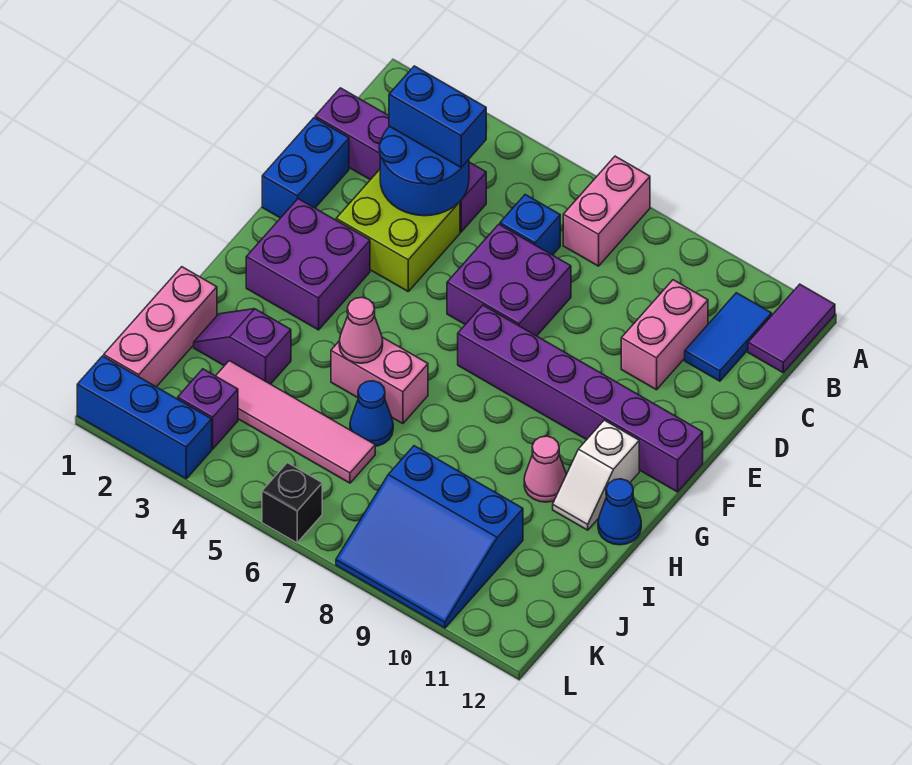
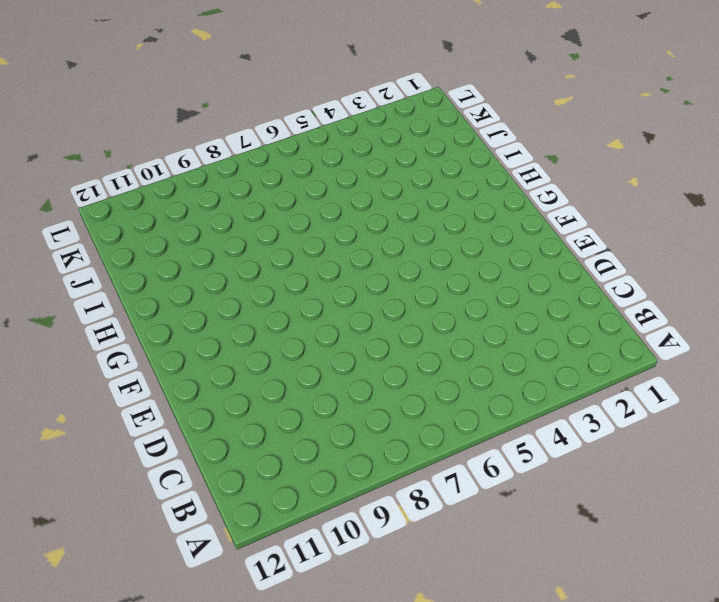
none -> pink brick A7:B7 level 1
none -> purple tile A12:B12 level 1
none -> blue tile B11:C11 level 1

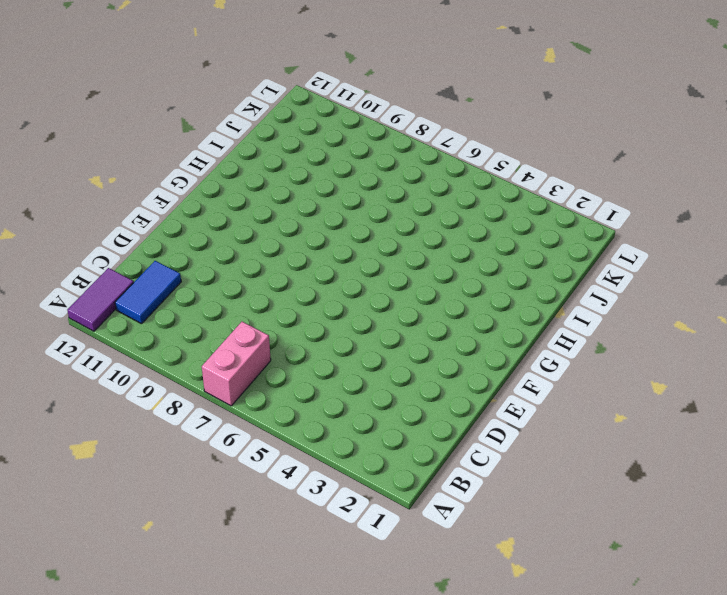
none -> purple brick C1:C4 level 1
none -> blue brick C6 level 1
none -> pink brick C10:D10 level 1

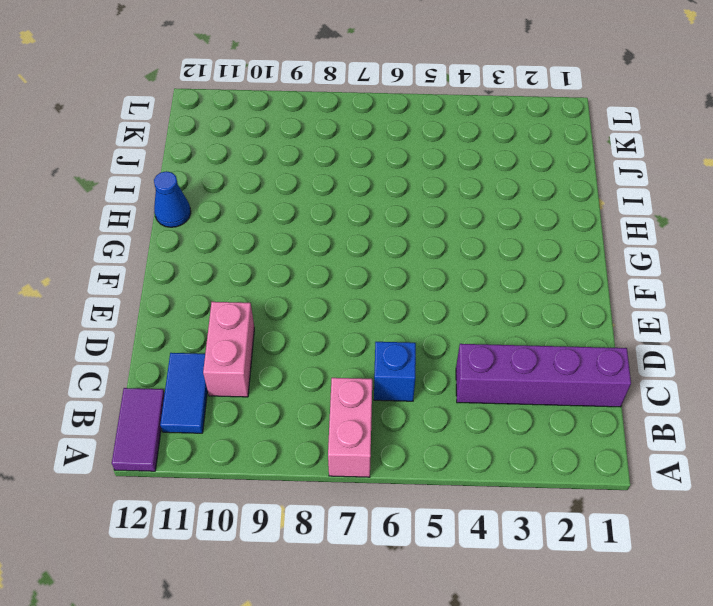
none -> blue brick D1:E1 level 1
none -> lime brick D3:E4 level 1
none -> purple brick D6:E7 level 1

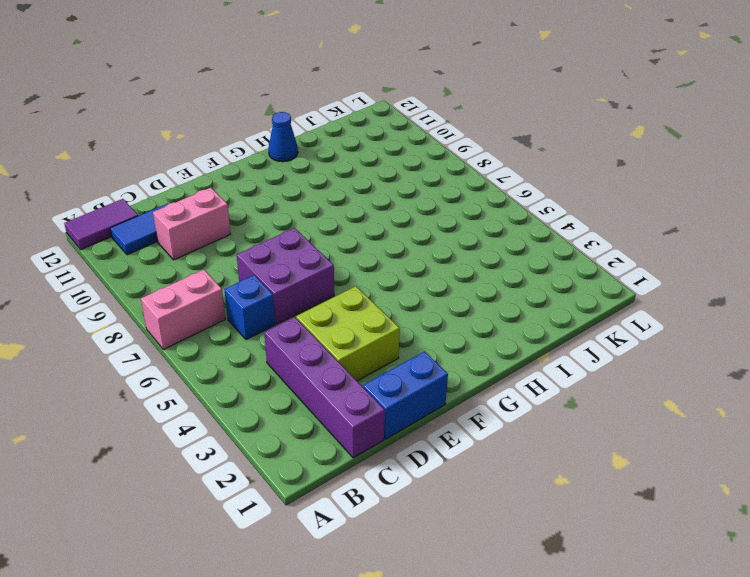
none -> purple brick F2:G3 level 1
none -> purple brick F7:F12 level 1
none -> white slope G11:H11 level 1 top G

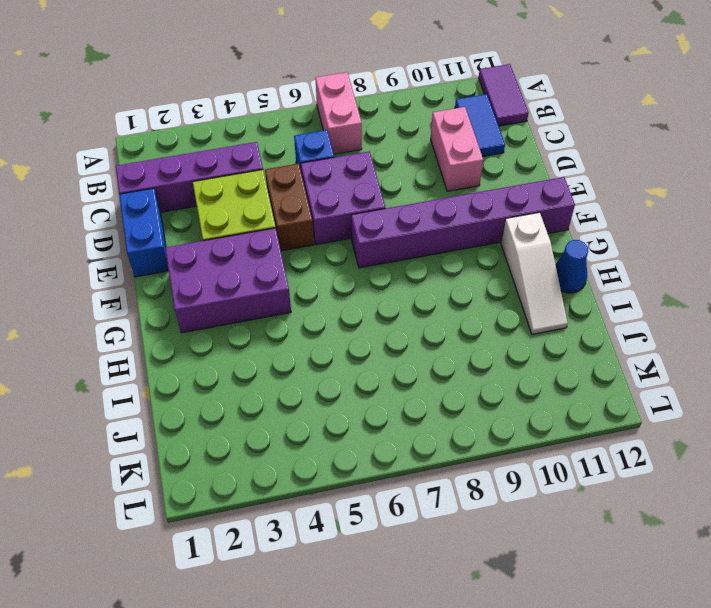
brown brick D5:E5 level 1 -> none
purple brick F2:G4 level 1 -> purple brick F2:G3 level 1
white slope G11:I11 level 1 top G -> white slope G11:H11 level 1 top G
none -> pink brick H5:H6 level 1
none -> pink cone H10 level 1
none -> pink brick I1:K1 level 1

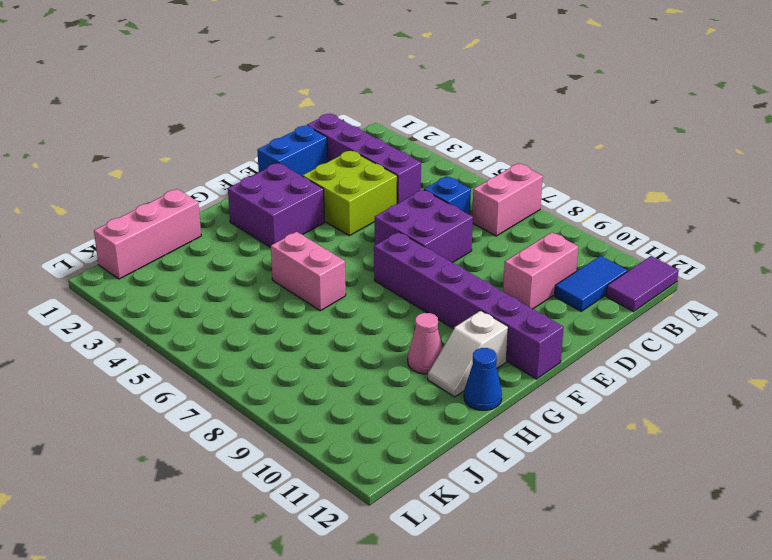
none -> purple slope I2:I3 level 1 top 3
none -> blue cone I6 level 1
none -> pink tile J3:J6 level 1

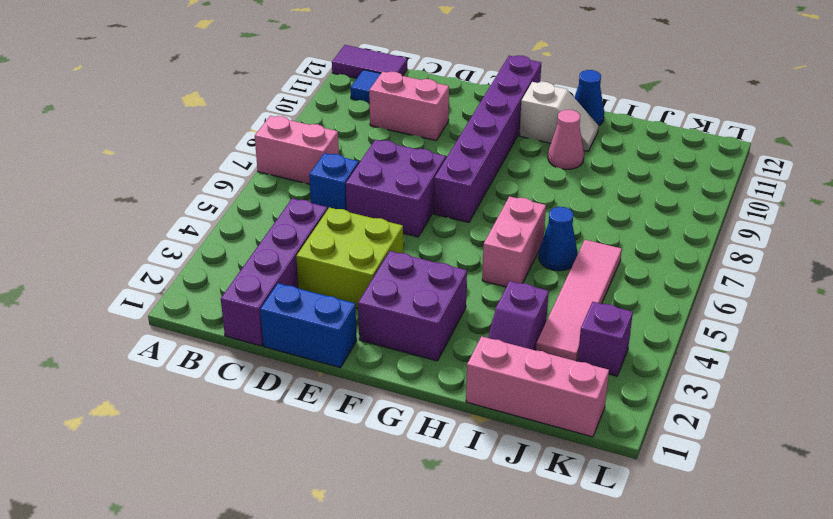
none -> blue slope J8:L10 level 1 top J
none -> blue brick L1:L3 level 1
none -> black brick L6 level 1

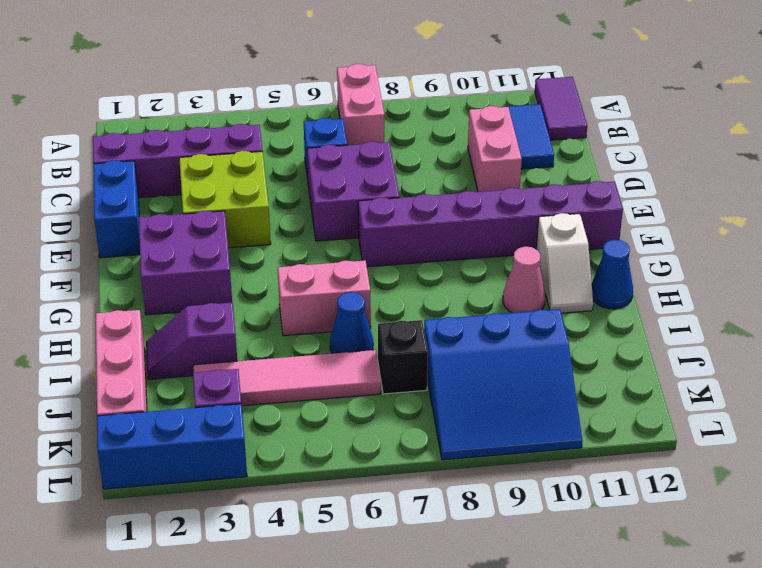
black brick J7 level 1 -> black brick L6 level 1
none -> blue round brick C3:D4 level 2
none -> pink cone H5 level 2
none -> blue brick C3:C4 level 3

